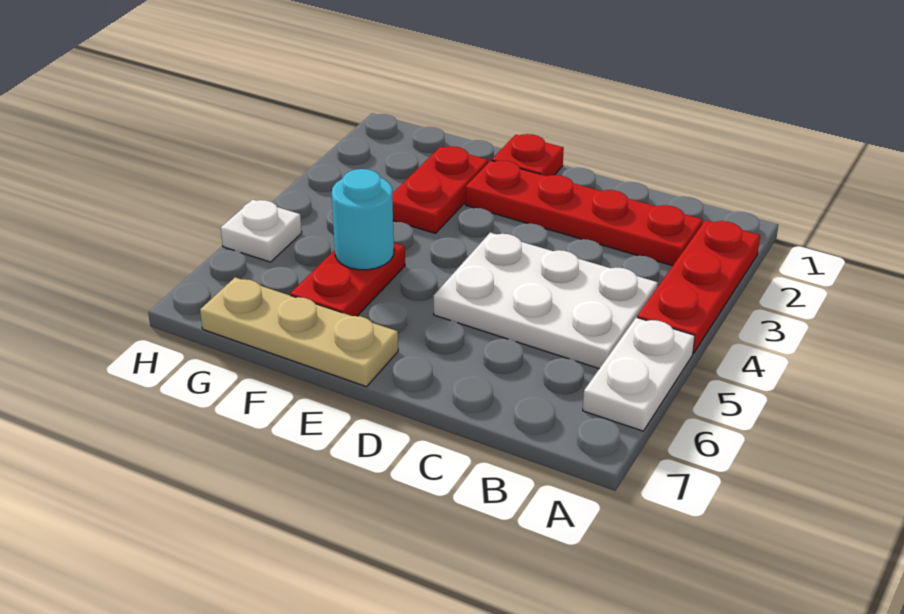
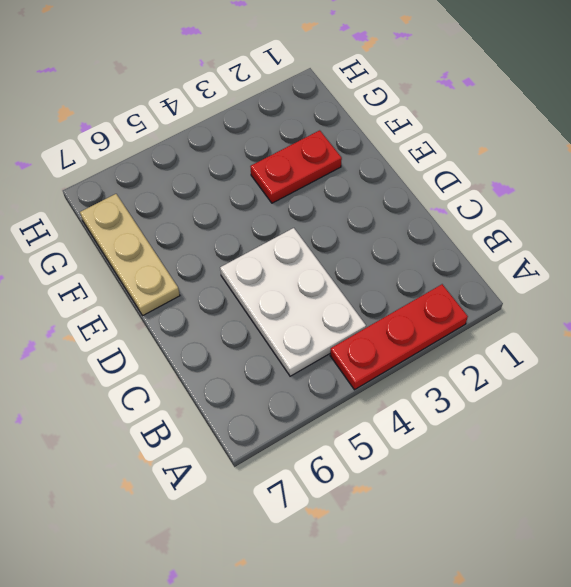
none -> white plate A5:A6 level 1
none -> red plate B2:E2 level 1

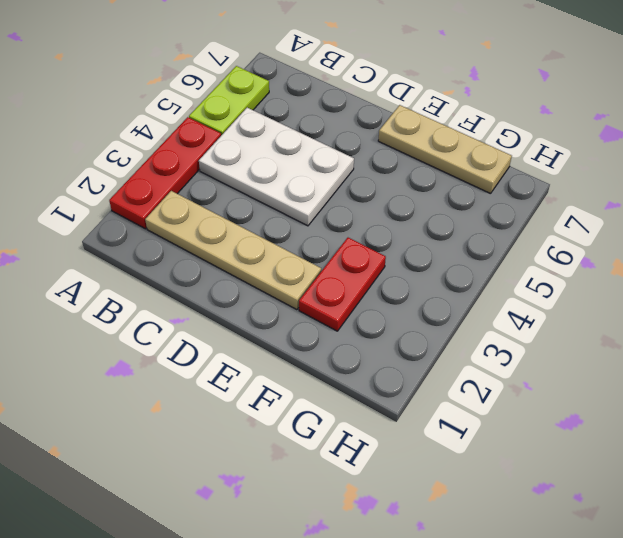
lime plate A5:A6 level 1 -> white plate A5:A6 level 1
tan plate B2:E2 level 1 -> red plate B2:E2 level 1
none -> red plate E1 level 1
none -> red plate F5:F6 level 1

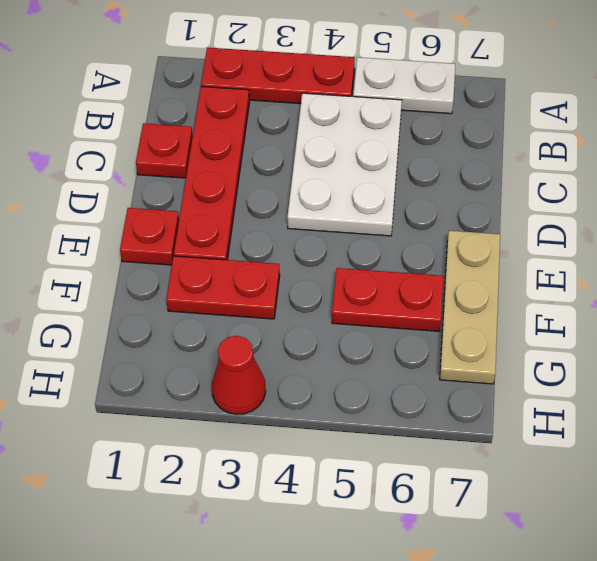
red plate C1 level 1 -> none
red cone H3 level 1 -> none
none -> white plate H5 level 1
none -> cyan round brick F5 level 2

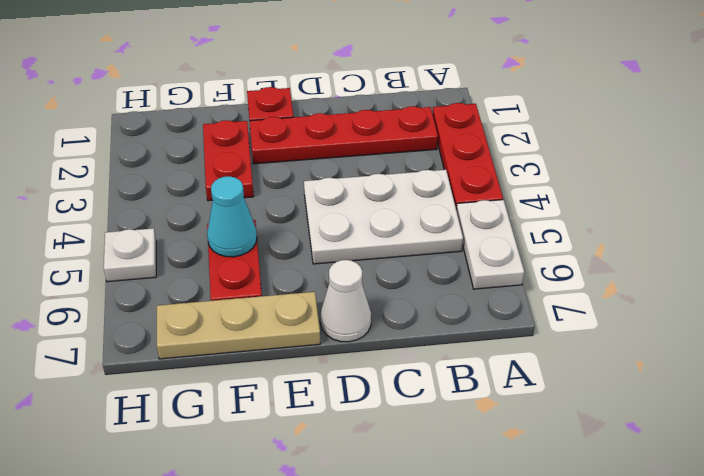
white cone D7 level 1 -> none
cyan cone F5 level 2 -> cyan round brick F5 level 2

